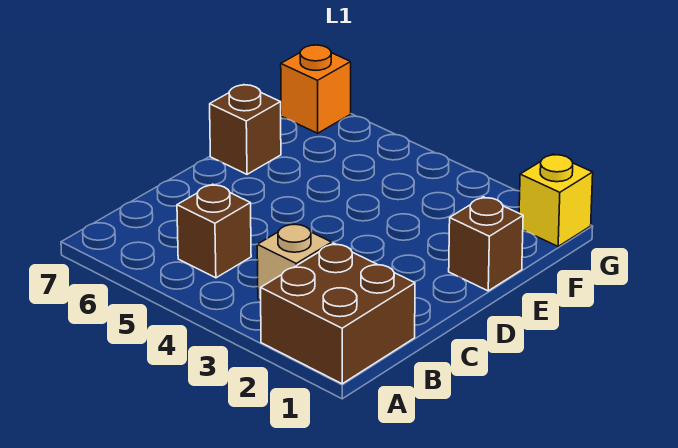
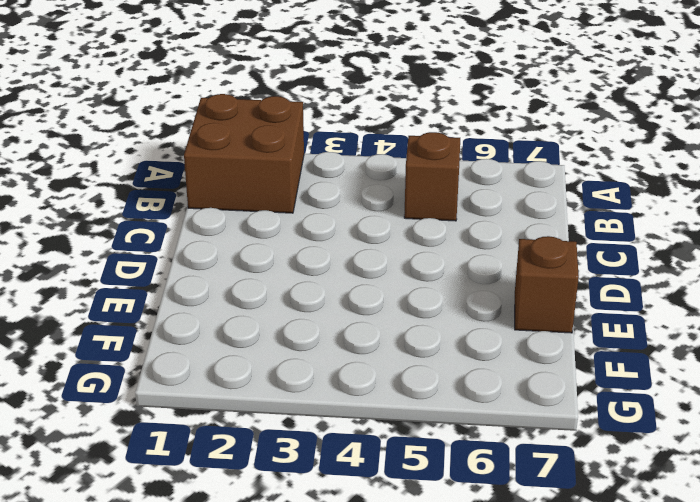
none -> tan brick B3 level 1
none -> brown brick E1 level 1

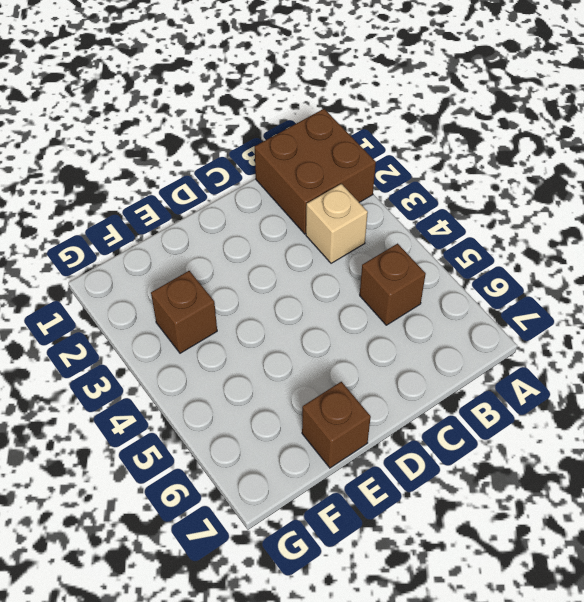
brown brick F3 level 1 -> brown brick E1 level 1
none -> yellow brick G1 level 1
none -> orange brick G7 level 1

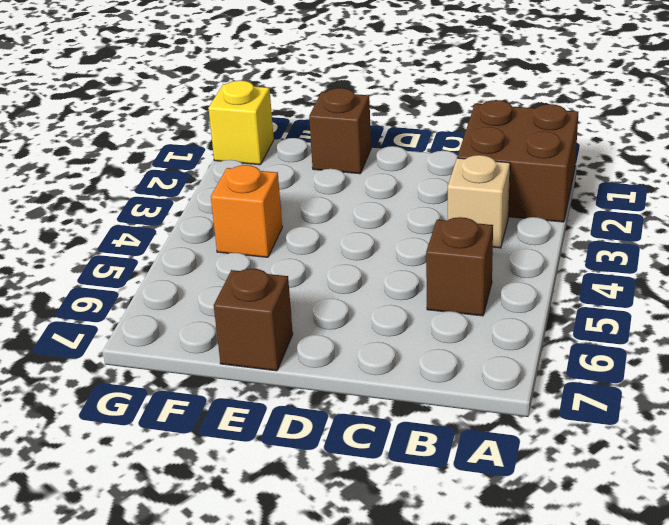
orange brick F4 level 1 -> orange brick G7 level 1

